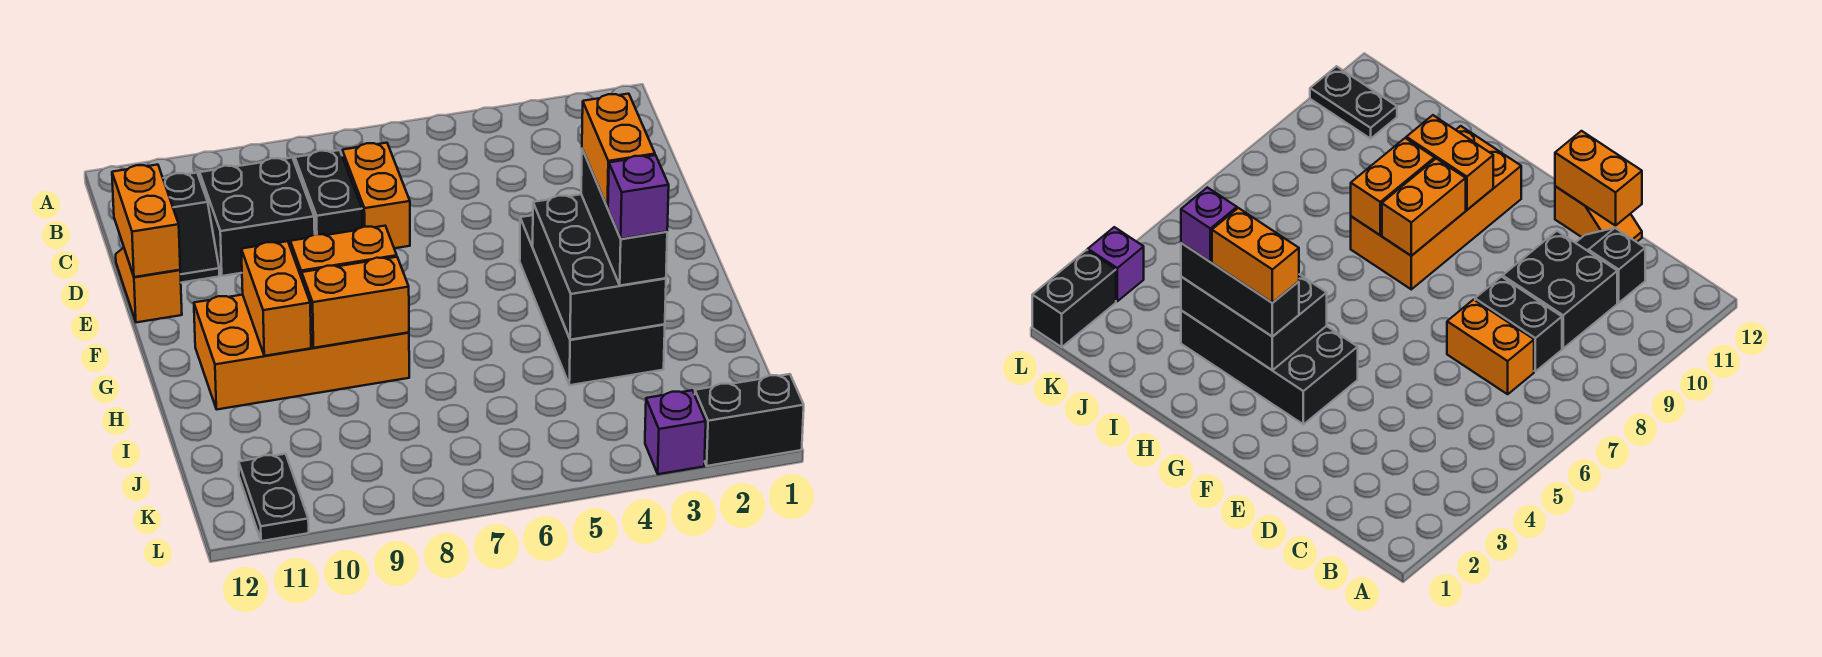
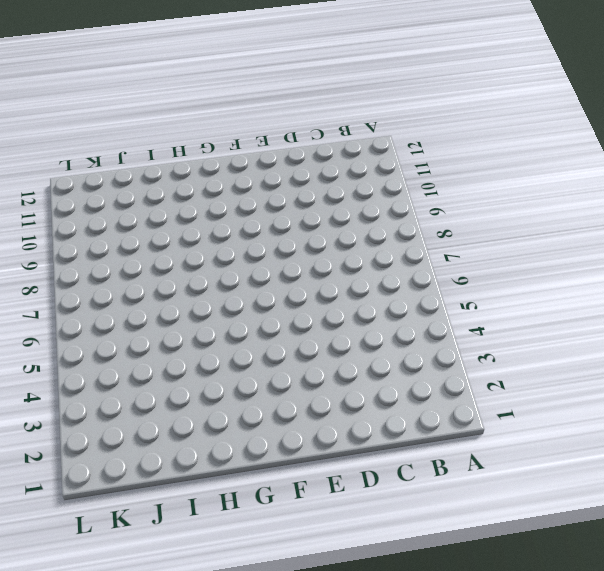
none -> orange brick C7:D7 level 1
none -> black brick C8:D8 level 1
none -> black brick C9:D10 level 1

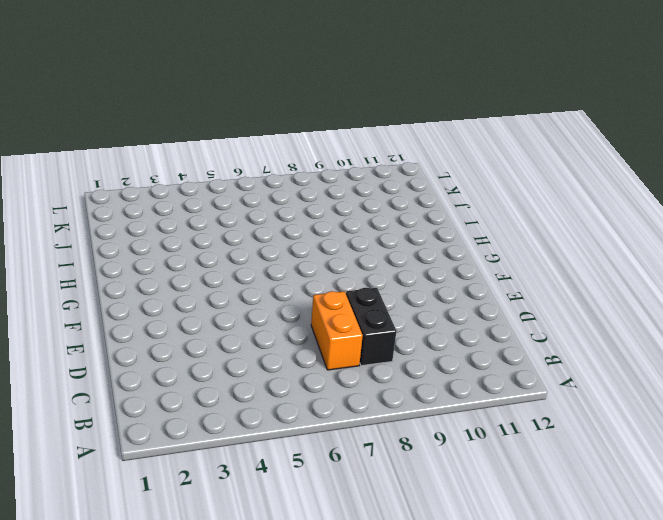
none -> black brick C9:D10 level 1
none -> black slope C11:D11 level 1 top C
none -> orange slope D12:E12 level 1 top E

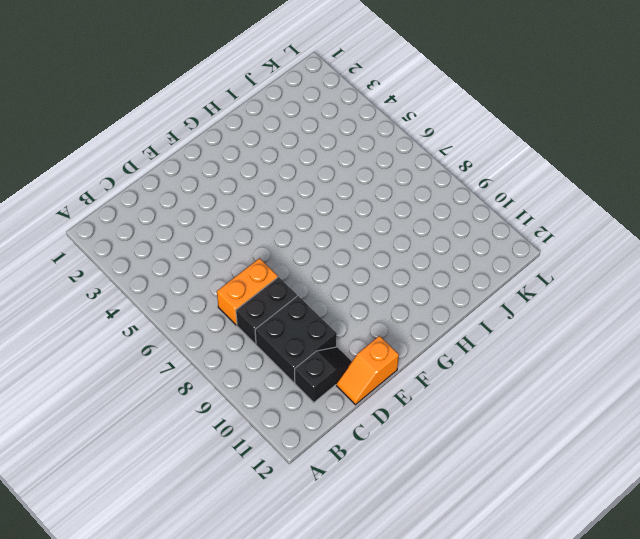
none -> black brick F3:I4 level 1
none -> orange brick G8:H11 level 1
none -> black plate K11:L11 level 1

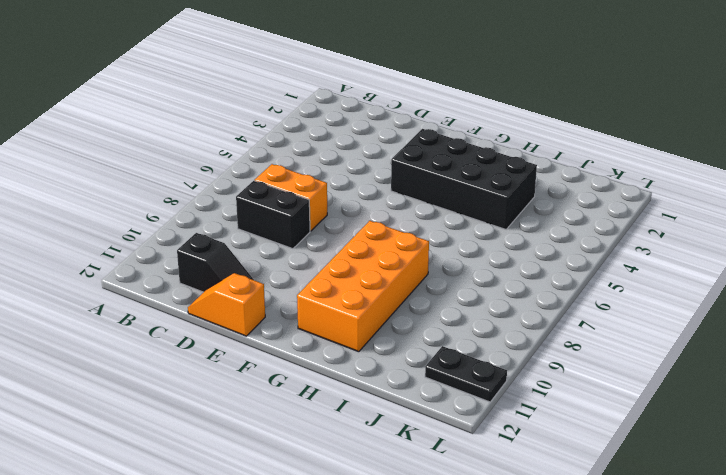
none -> black brick C9:D10 level 1
none -> black brick L1:L2 level 1
none -> purple brick L3 level 1

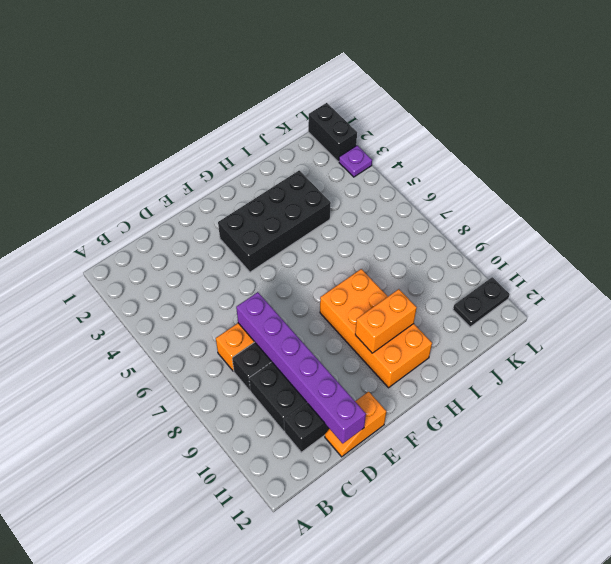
purple brick D7:D12 level 2 -> orange brick D12:E12 level 2
purple plate L3 level 1 -> purple brick L3 level 1
none -> black brick G3:I4 level 2
none -> orange brick G8:G9 level 2
none -> orange brick H8:H9 level 2

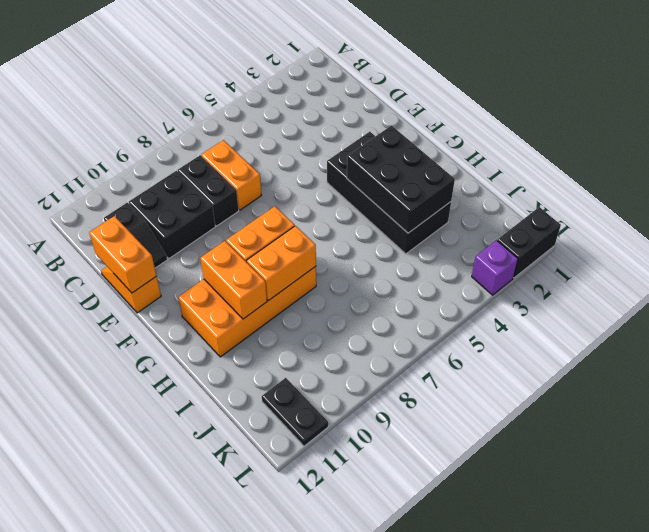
none -> black brick G3:I3 level 3
none -> orange brick G3:H3 level 4
none -> purple brick I3 level 4

